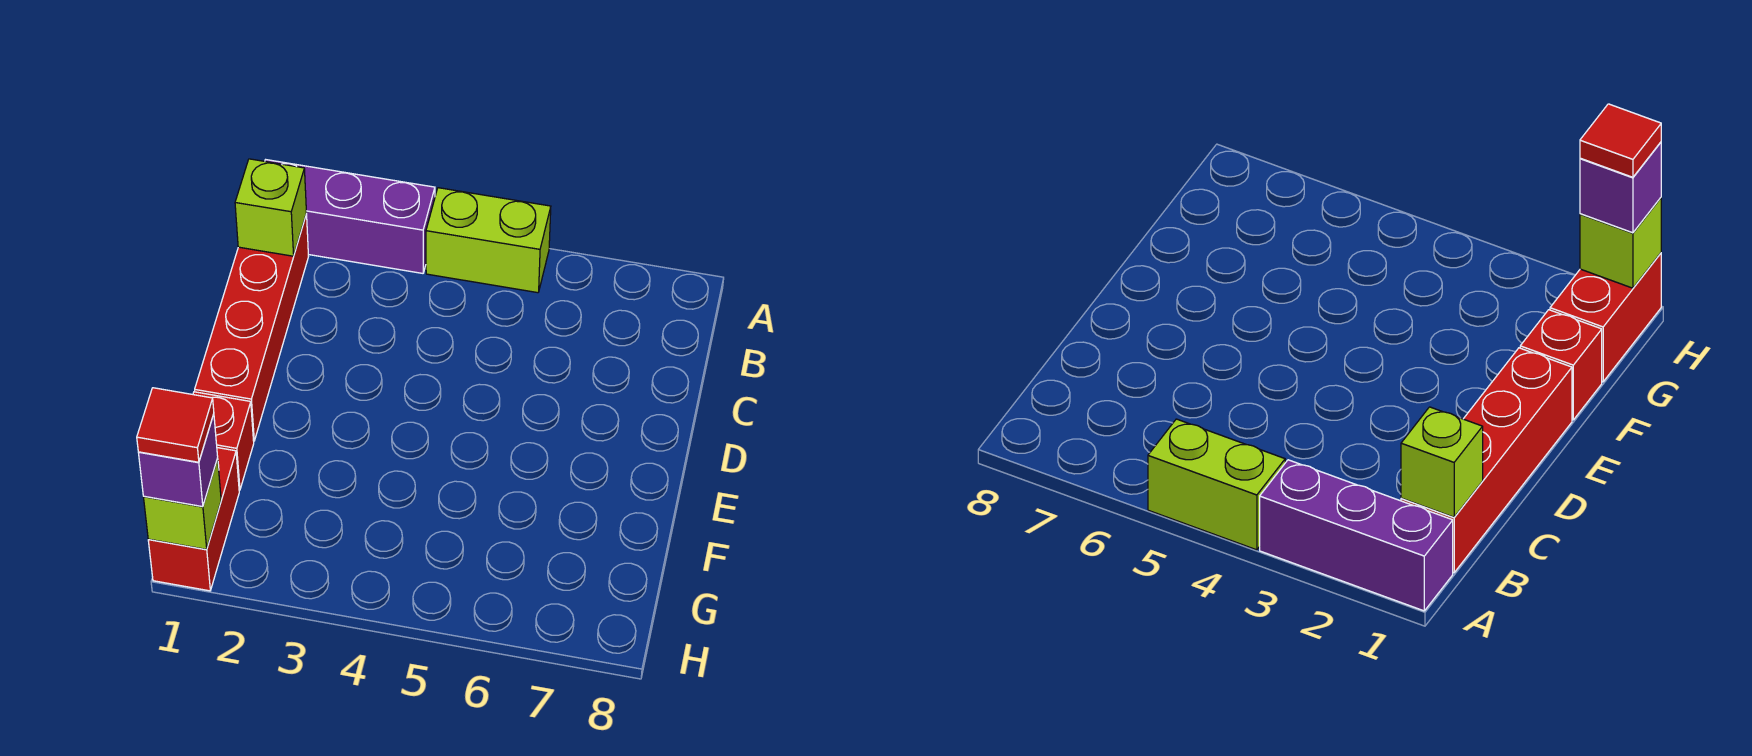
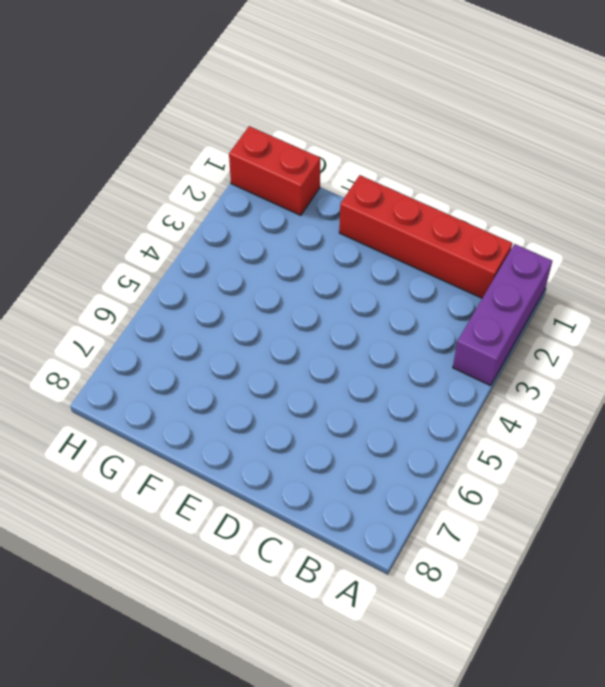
none -> lime brick A4:A5 level 1
none -> red brick F1 level 1

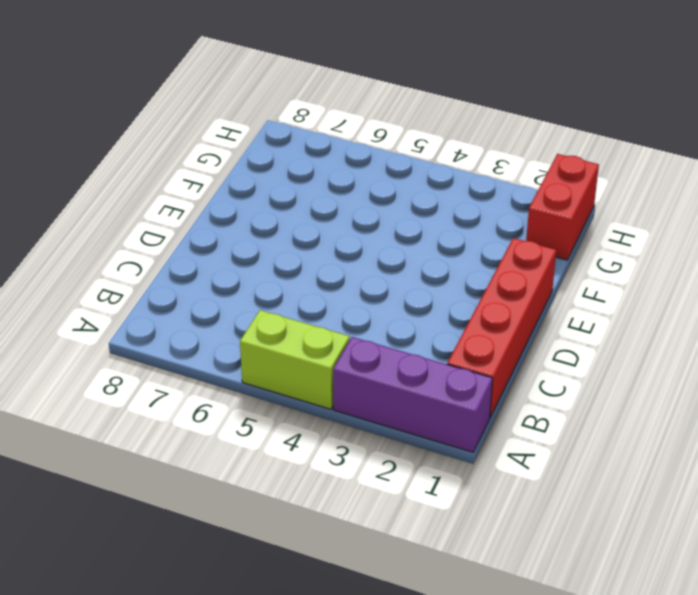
none -> red brick F1 level 1
none -> lime brick B1 level 2

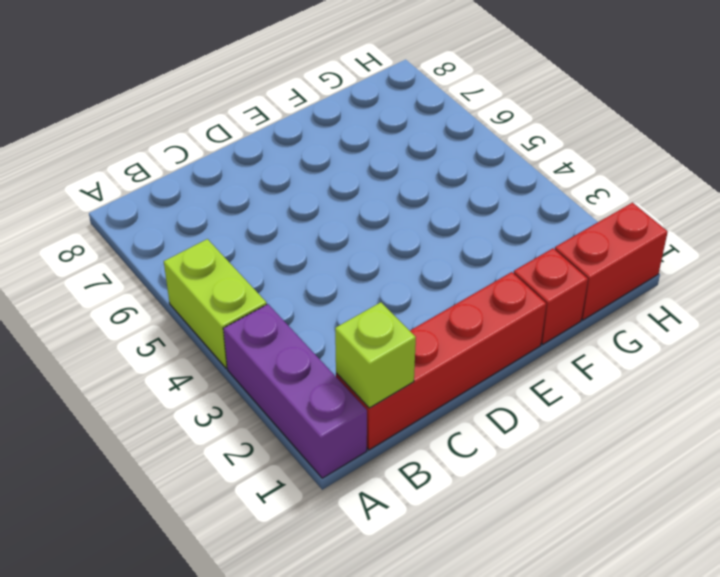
none -> lime brick H1 level 2
none -> purple brick H1 level 3

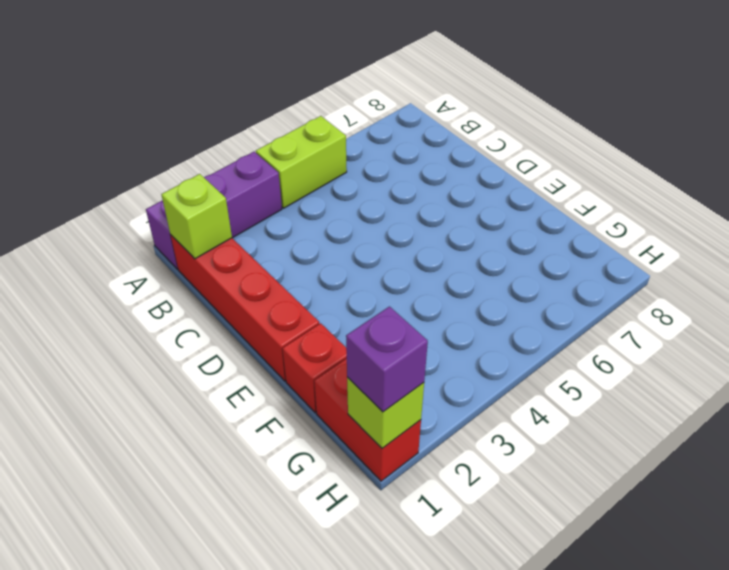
none -> red tile H1 level 4

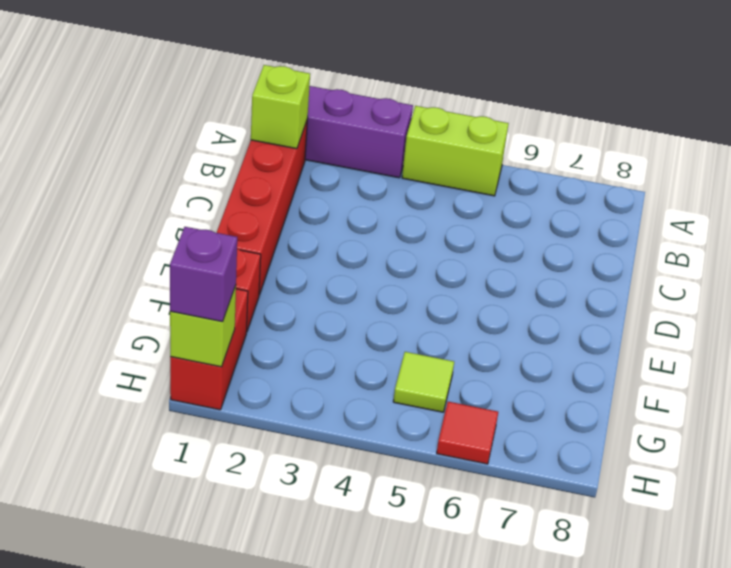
lime tile G5 level 1 -> none
red tile H6 level 1 -> red tile H1 level 4

